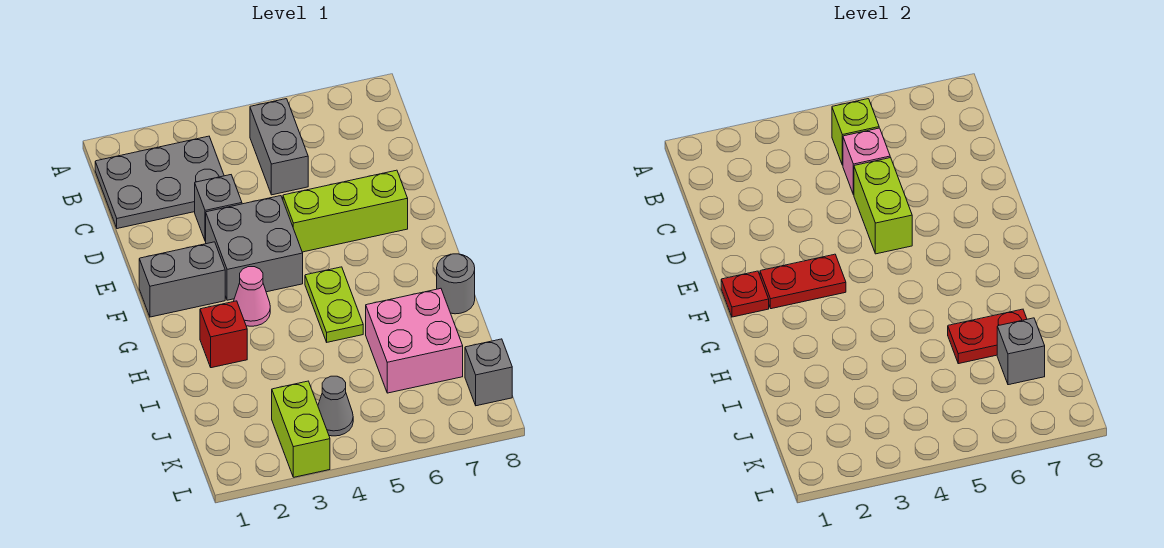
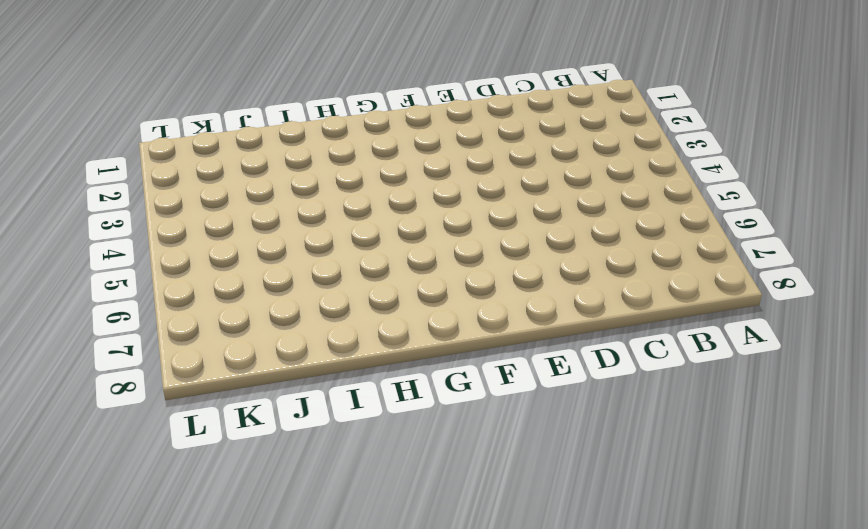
none -> grey plate B1:C3 level 1
none -> grey brick B5:C5 level 1
none -> grey brick D3 level 1

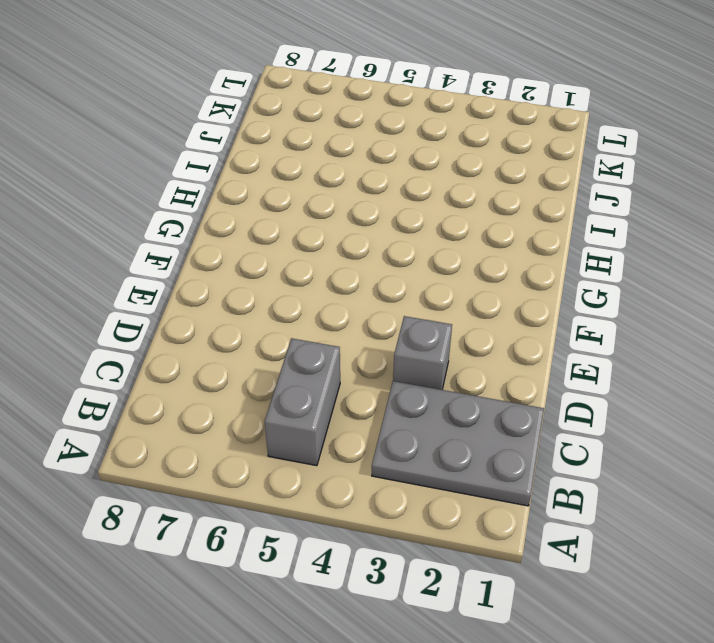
none -> grey brick E3:F4 level 1
none -> lime brick E5:E7 level 1
none -> grey brick F1:F2 level 1

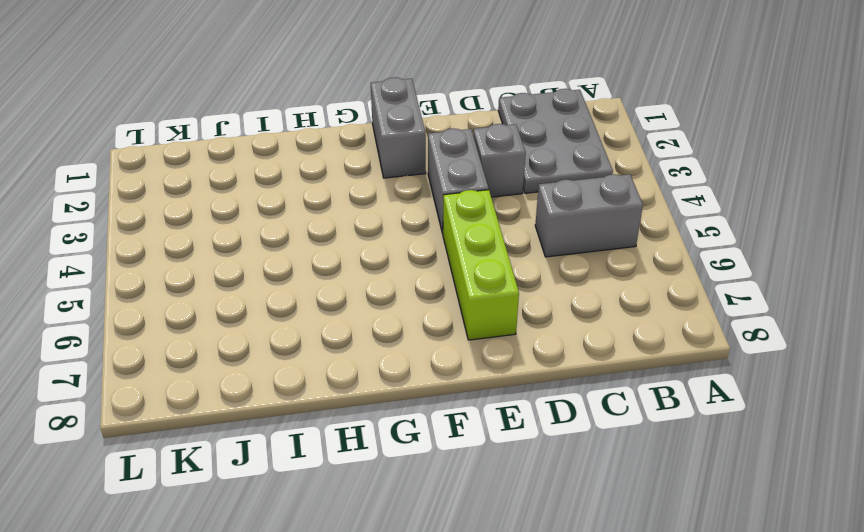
grey brick E3:E4 level 1 -> grey brick E3:F4 level 1
none -> pink cone G3 level 1
none -> lime plate G5:H5 level 1
none -> red brick H2 level 1

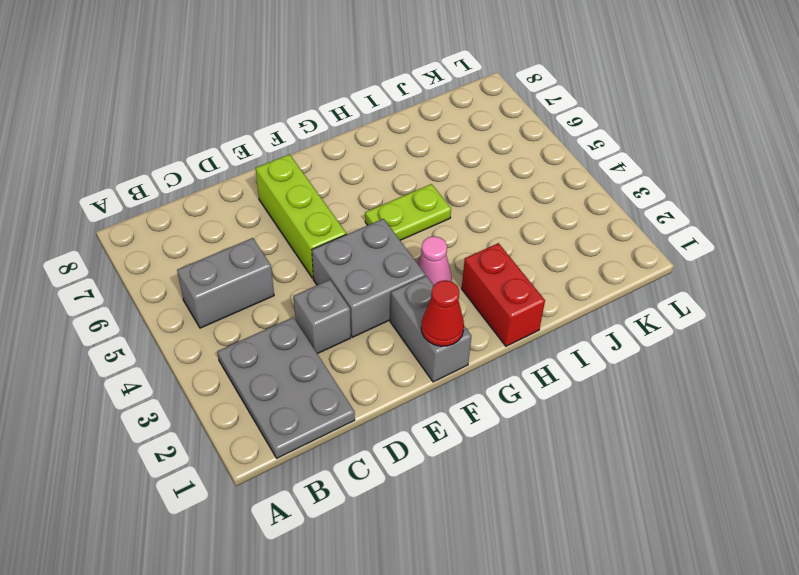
red cone F1 level 2 -> red plate F1 level 2
red brick H1:H2 level 1 -> red brick H2 level 1
none -> grey round brick H8 level 1
none -> pink brick I6:J7 level 1
none -> lime brick K3:L3 level 1

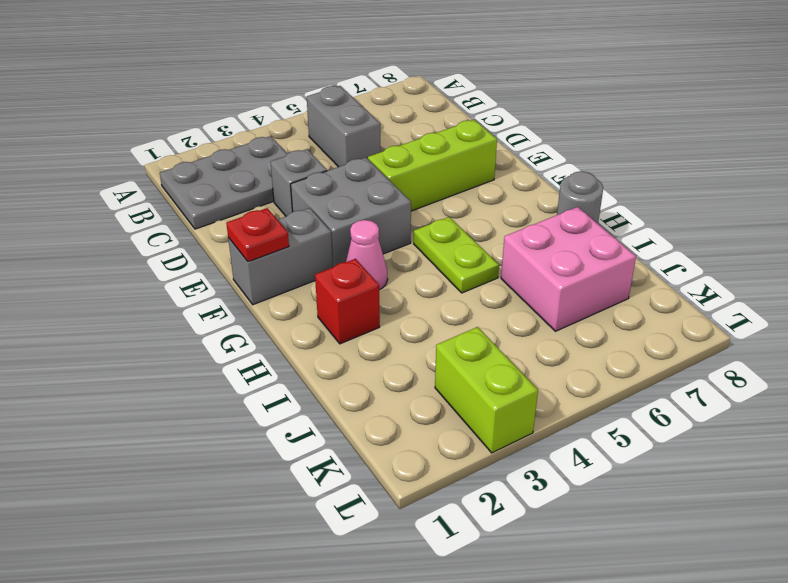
none -> grey cone K4 level 1
none -> grey brick K8 level 1
none -> lime brick B5 level 2

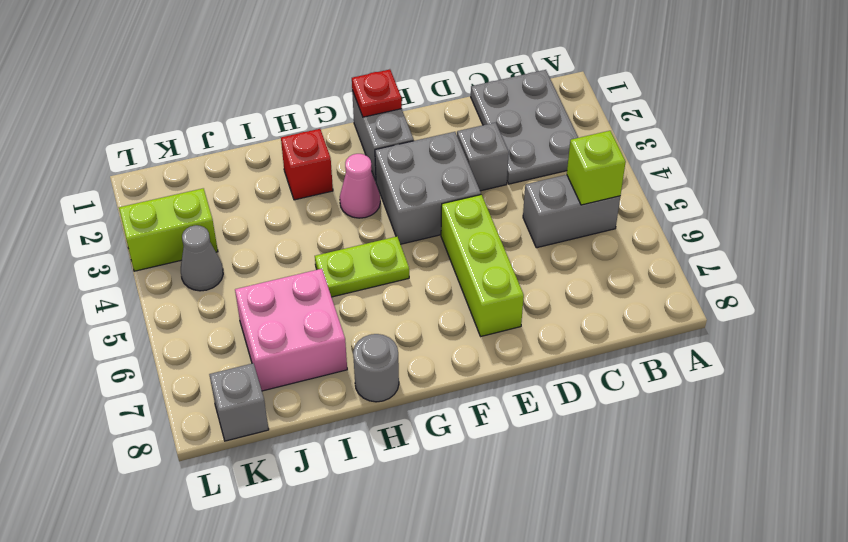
none -> pink brick C5 level 2
none -> lime brick D5:E5 level 2
none -> red plate F2:F3 level 2

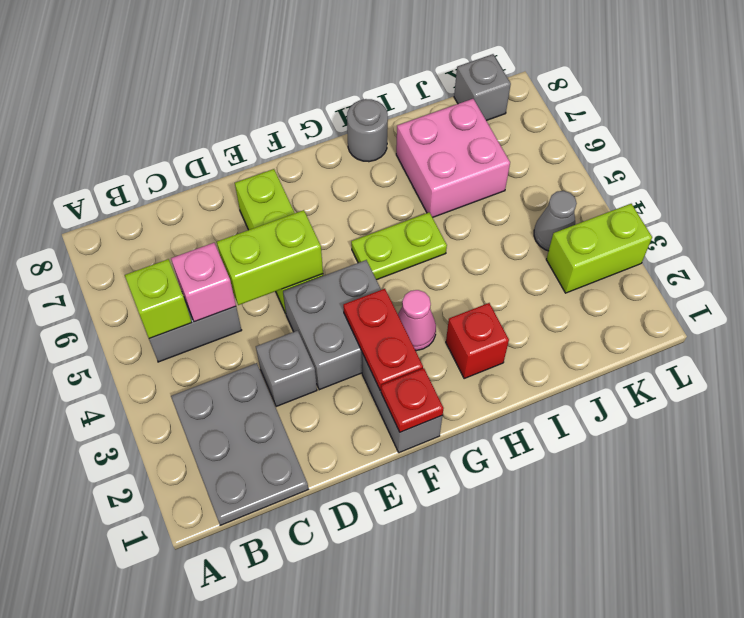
none -> red plate I6:I7 level 2
none -> grey brick J7 level 2

